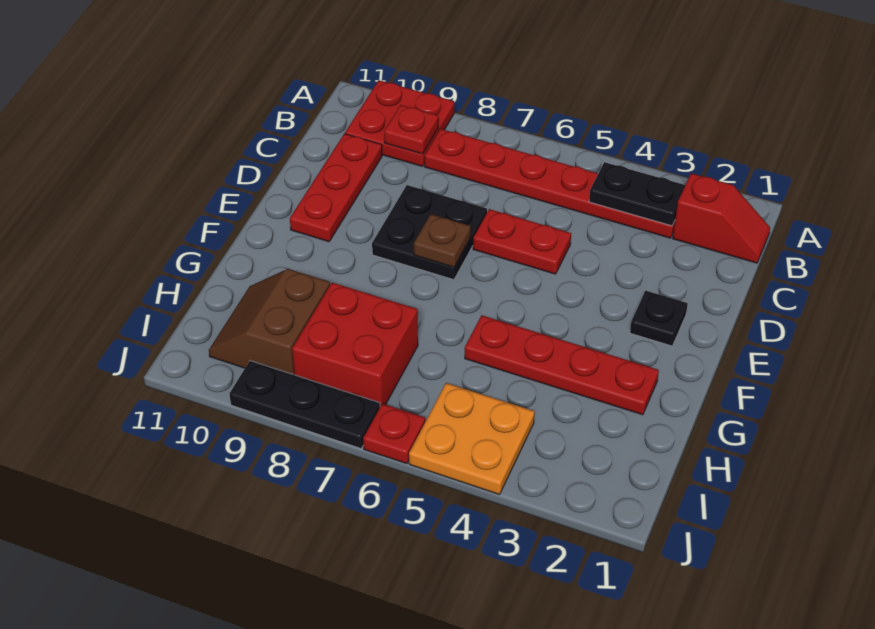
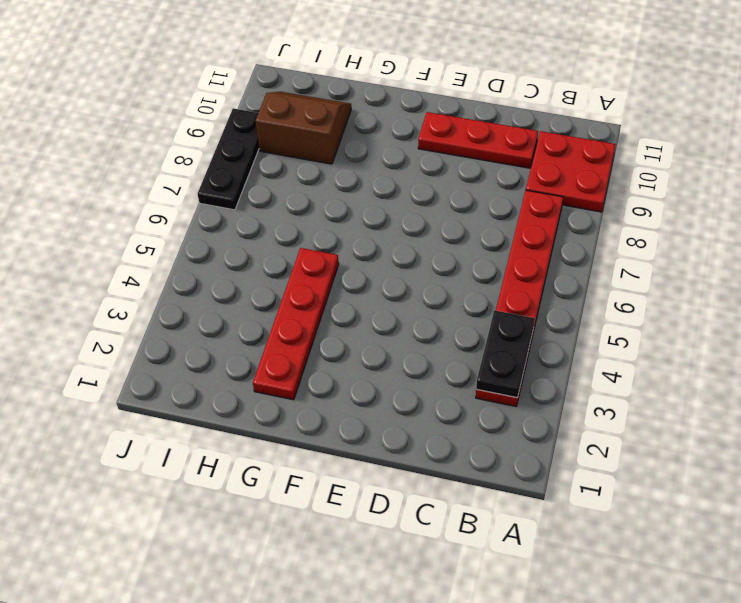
none -> red slope B1:B2 level 1 top 2
none -> red plate D5:D6 level 1
none -> black plate D7:E8 level 1

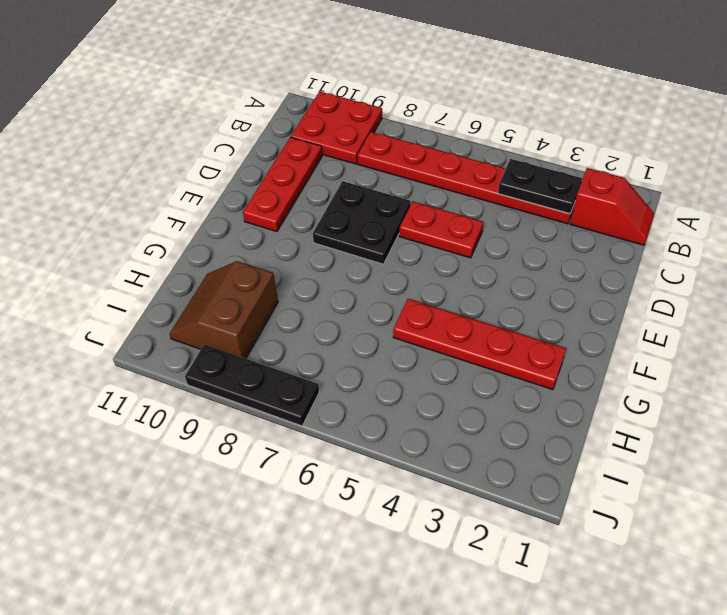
none -> black plate E2 level 1
none -> red brick H7:I8 level 1
none -> orange plate I4:J5 level 1

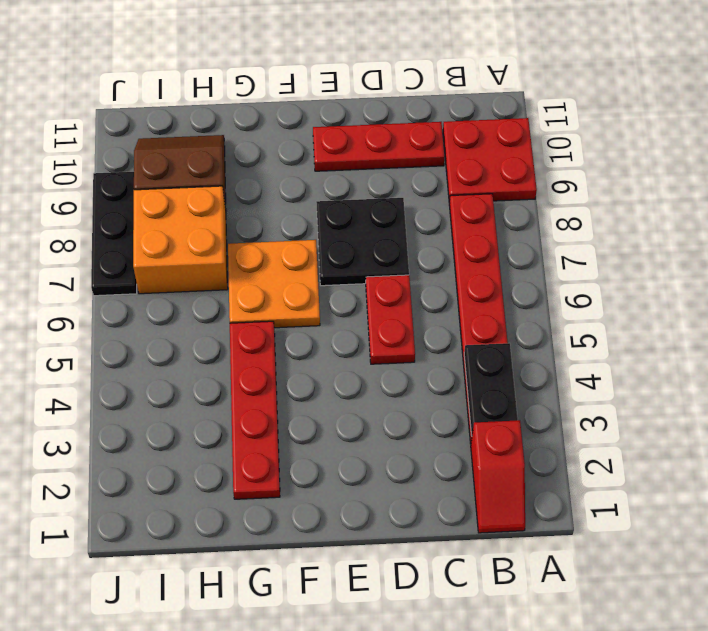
orange plate F6:G7 level 1 -> orange plate I4:J5 level 1
orange brick H7:I8 level 1 -> red brick H7:I8 level 1
none -> black plate E2 level 1
none -> red plate J6 level 1
none -> red plate B9 level 2

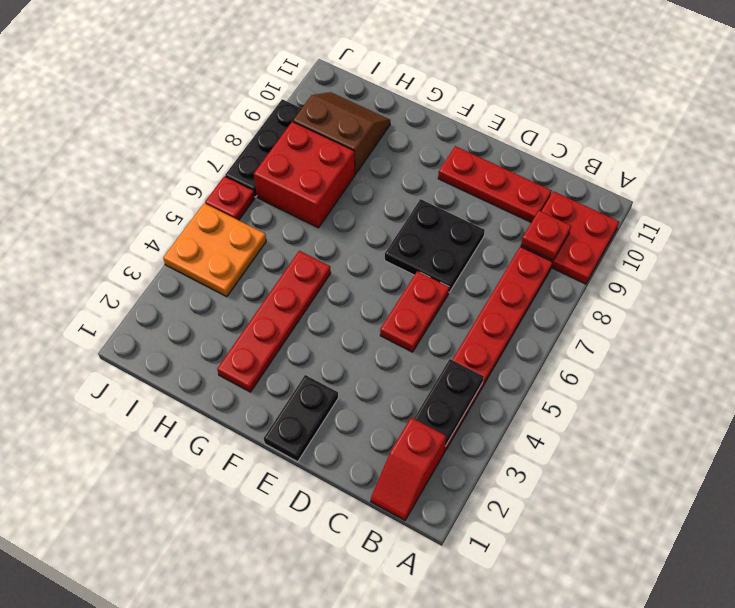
black plate E1:E2 level 1 -> black plate E2 level 1
none -> brown plate E7 level 2

